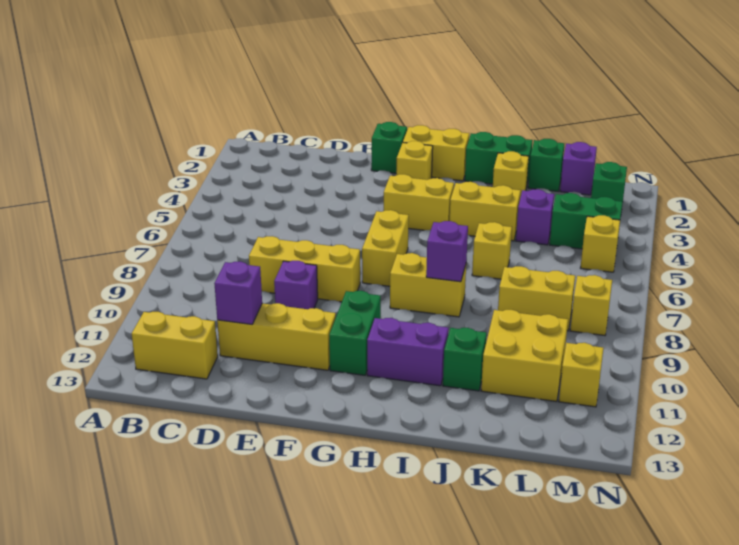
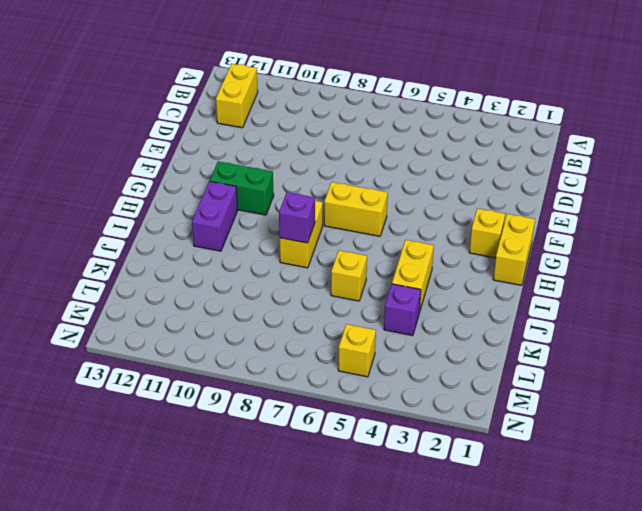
none -> yellow brick D8:F8 level 1
none -> yellow brick D11:F11 level 1
none -> purple brick E9 level 1

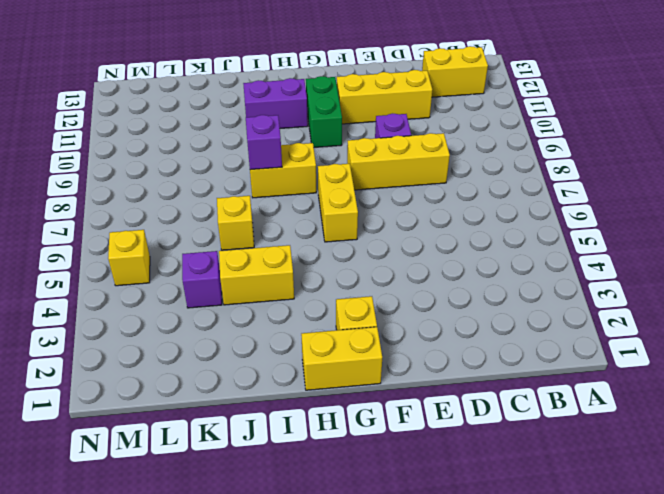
none -> green brick F1 level 1
none -> yellow brick G4:H4 level 1
none -> green brick I1:J1 level 1

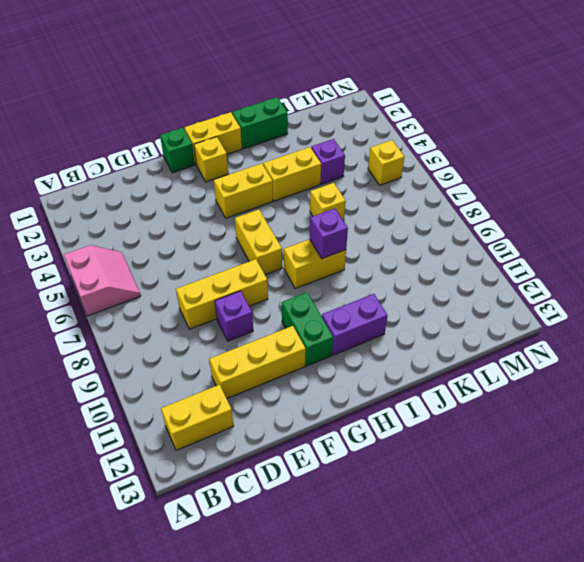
pink slope A5:B6 level 1 top A -> none
none -> yellow brick J2 level 1
none -> green brick J11 level 1
none -> green brick K1 level 1

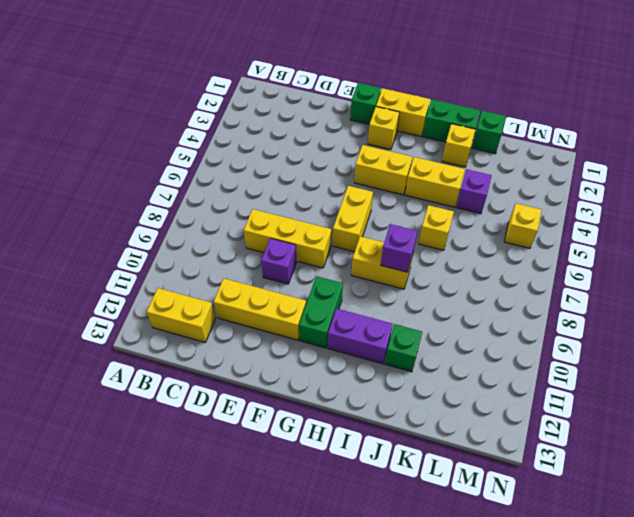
none -> yellow brick K8:L8 level 1
none -> yellow brick K10:L11 level 1
none -> purple brick L1 level 1

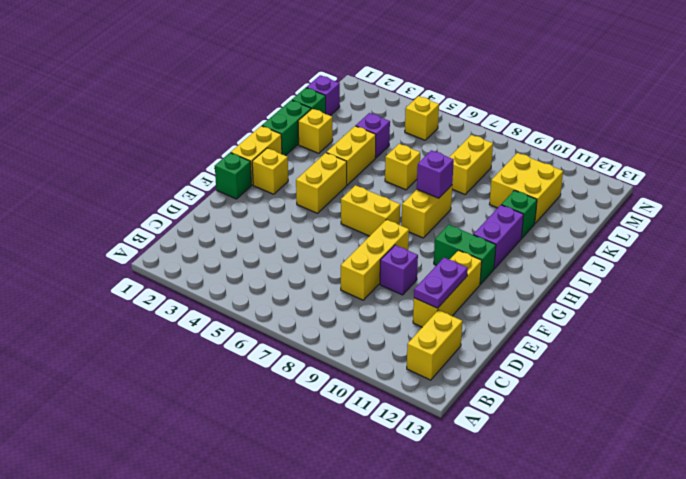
purple plate D11:E11 level 2 -> purple brick D11 level 2
none -> green brick L4:M4 level 1
none -> green brick M2 level 1
none -> yellow brick M8 level 1

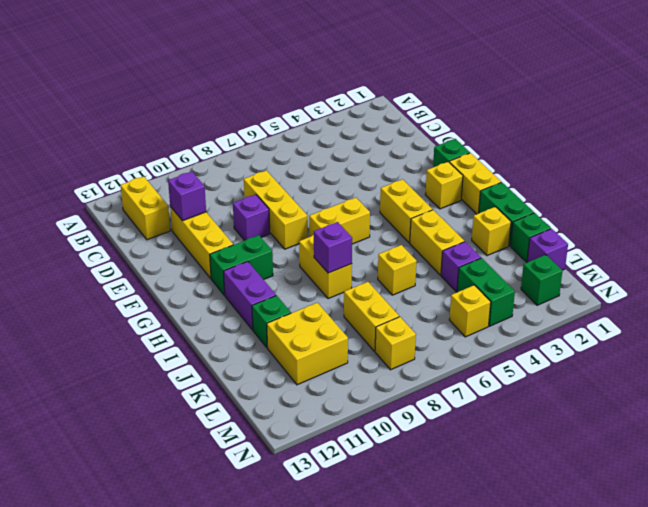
none -> yellow brick M11 level 1

